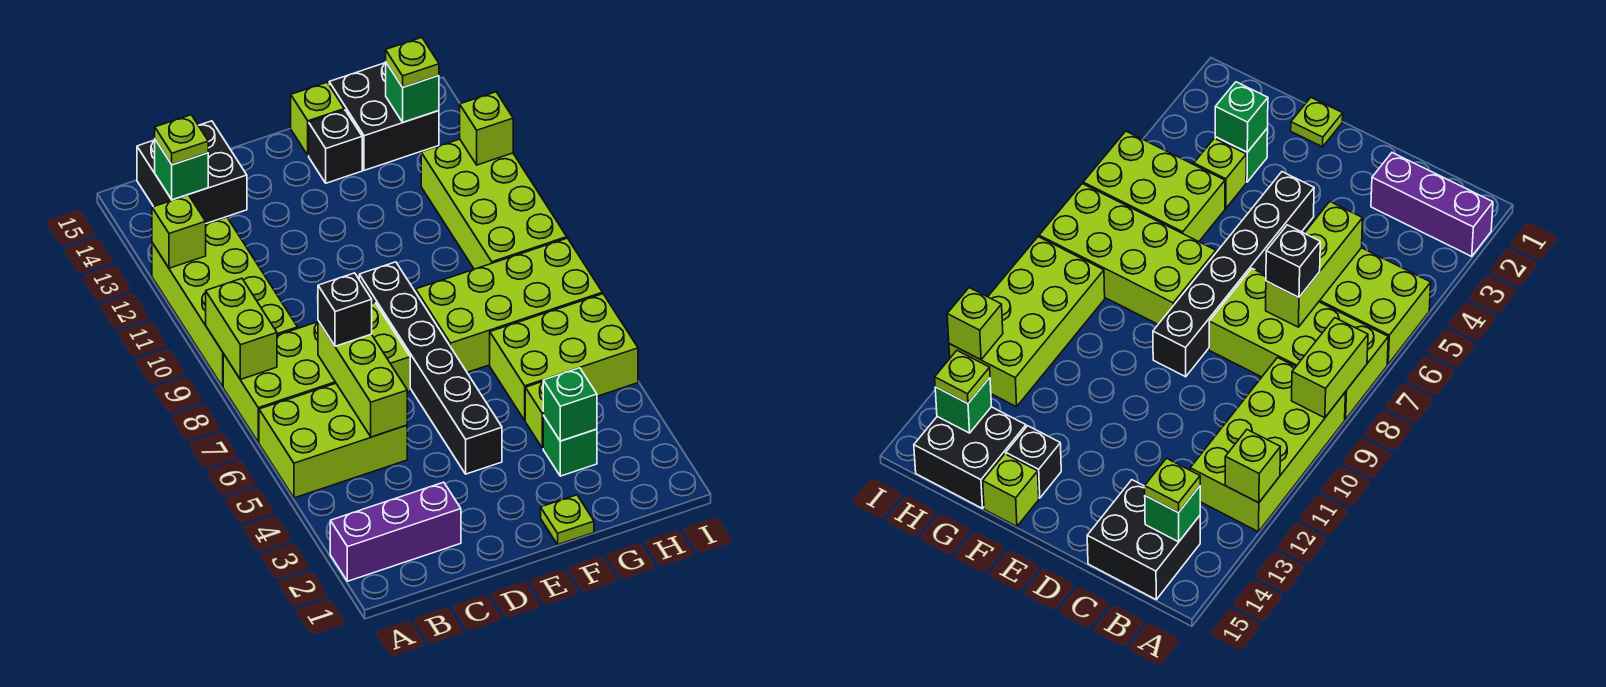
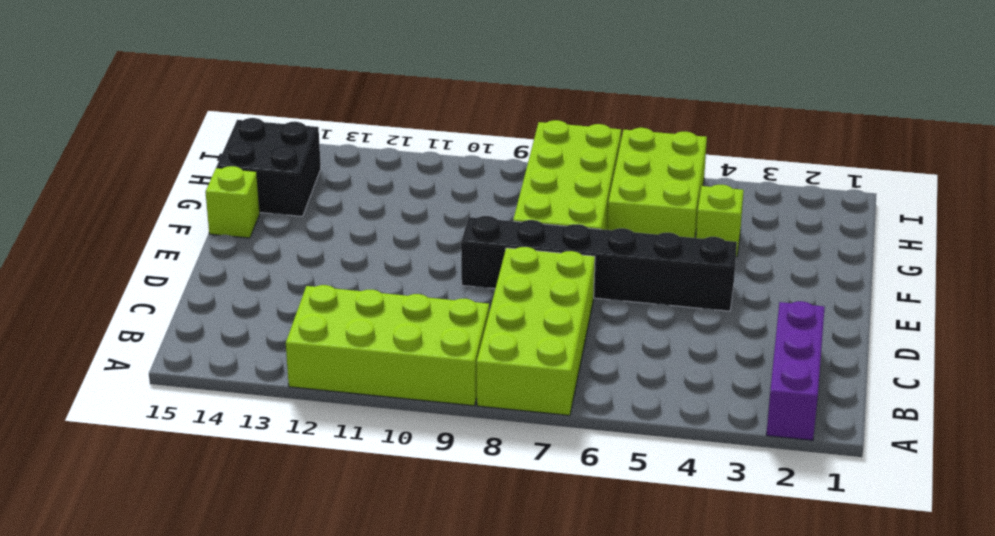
none -> lime brick A5:C6 level 1
none -> black brick B14:C15 level 1
none -> lime plate F1 level 1

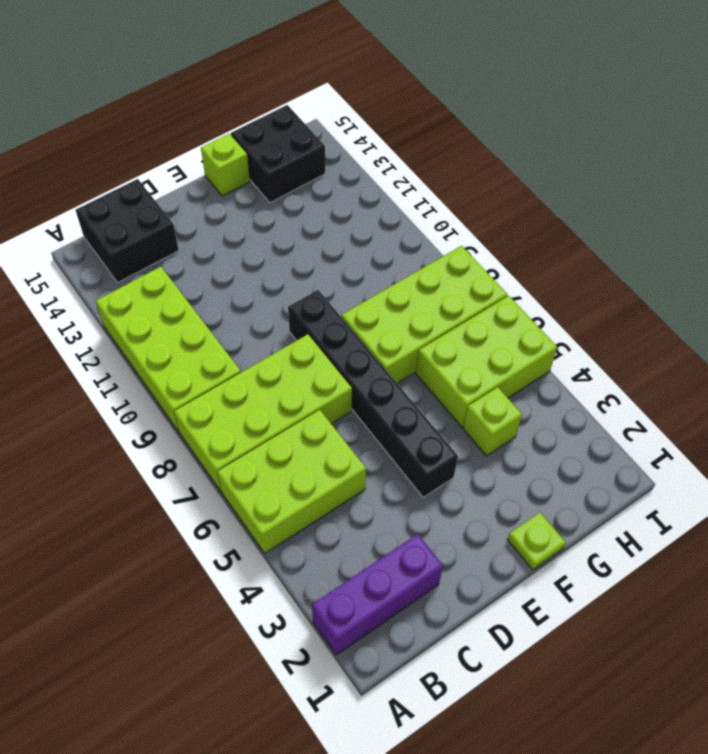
none -> black brick F14 level 1
none -> green brick G3 level 1
none -> lime brick H9:I12 level 1

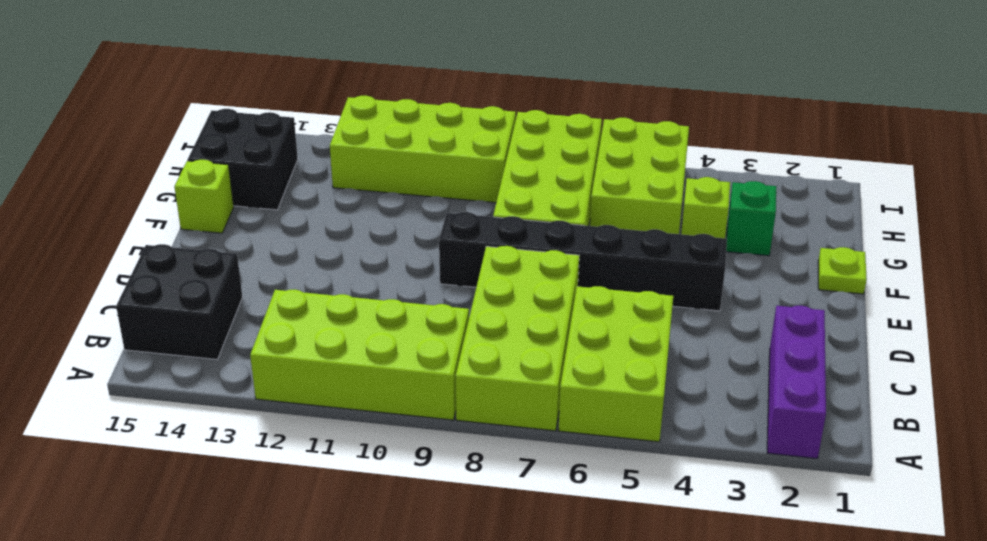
none -> black brick F14 level 1
none -> lime brick A8:A9 level 2
none -> lime brick A12 level 2

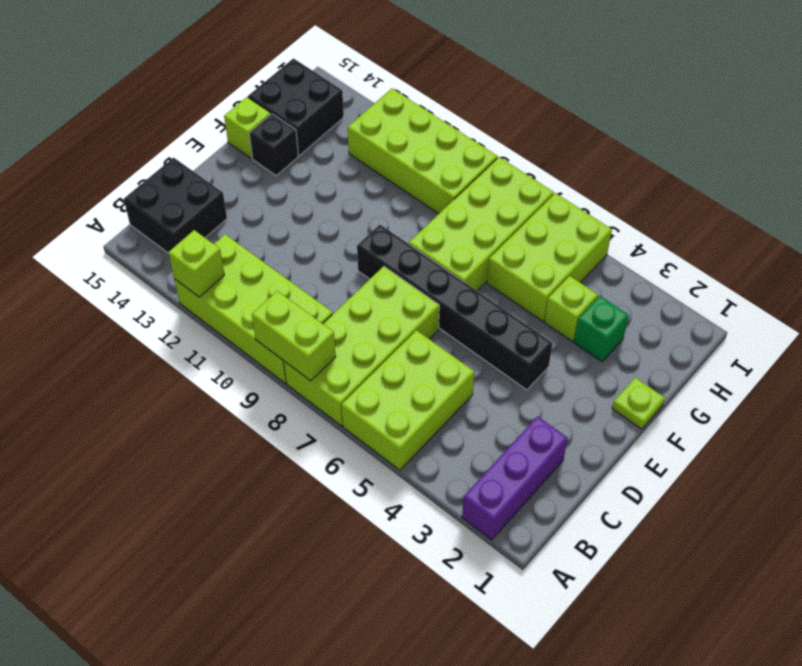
none -> green brick B14 level 2
none -> lime brick C5:C7 level 2
none -> green brick G3 level 2

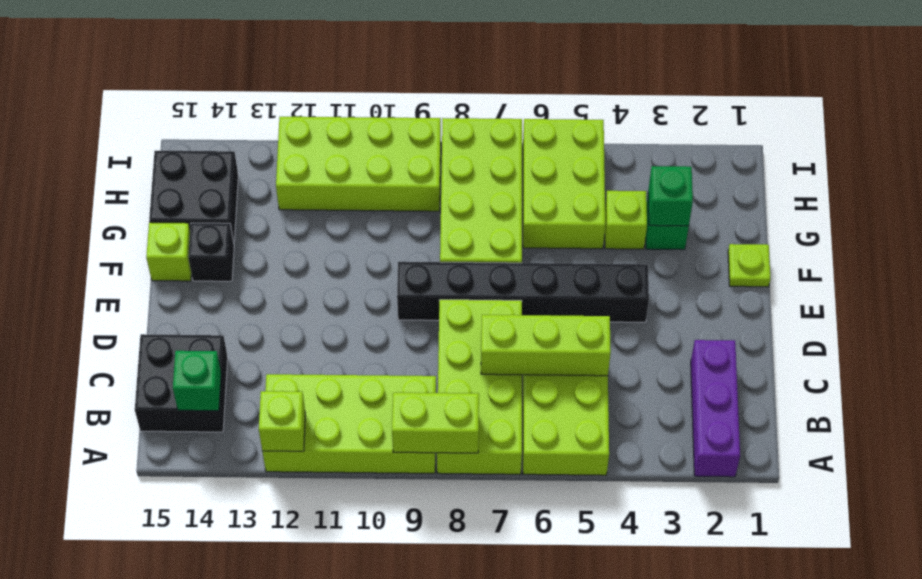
none -> green brick H14 level 2
none -> lime brick I12 level 2
none -> lime plate B14 level 3

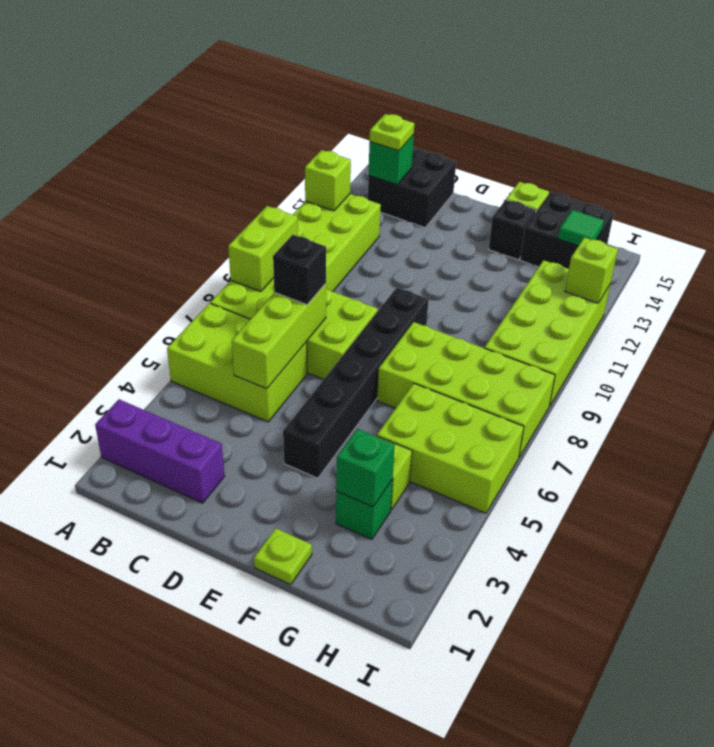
green tile H14 level 2 -> green brick H14 level 2
none -> lime plate H14 level 3

